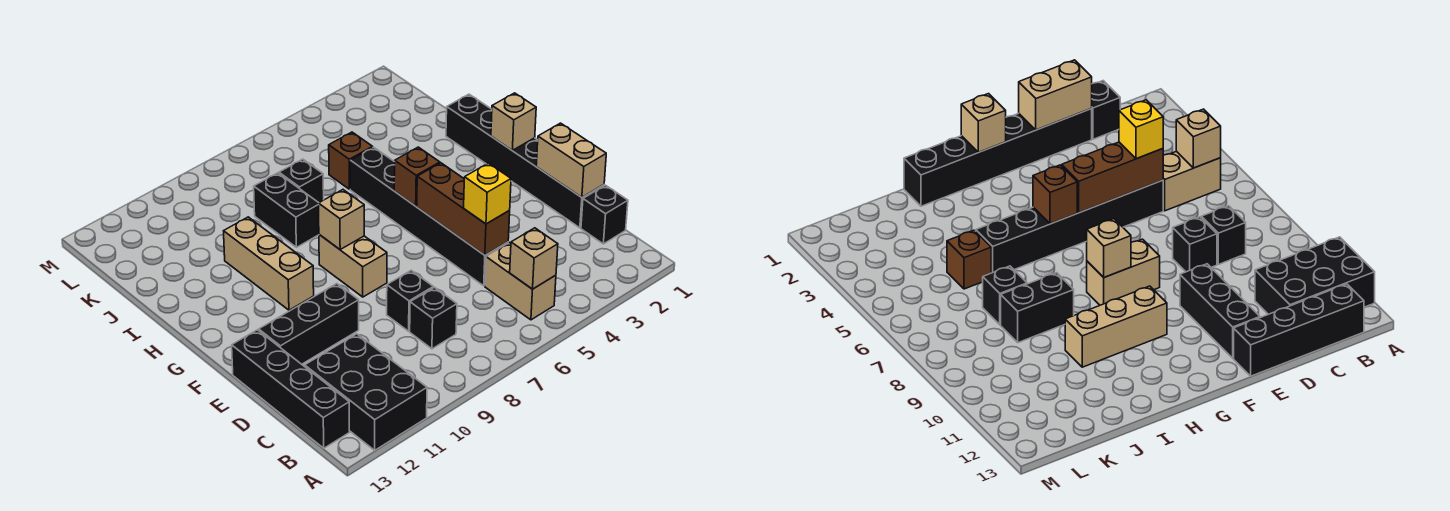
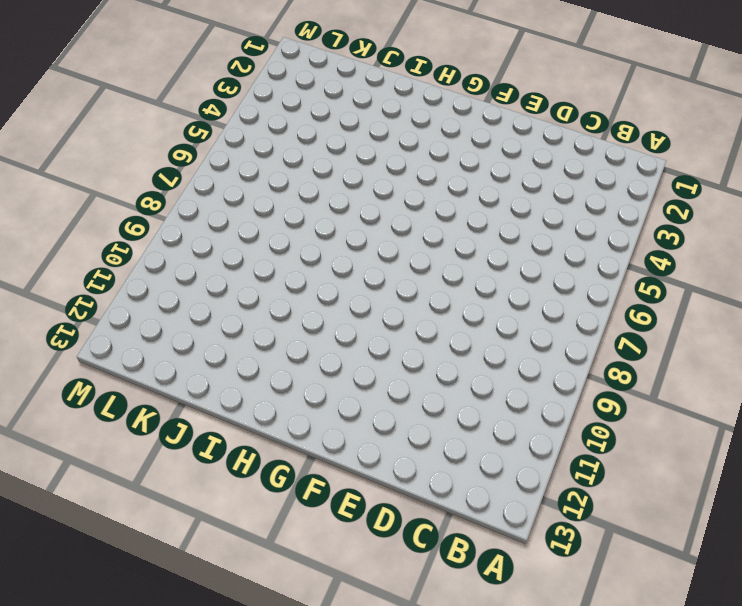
none -> black brick A11:C12 level 1
none -> tan brick B5:C5 level 1
none -> black brick B13:E13 level 1

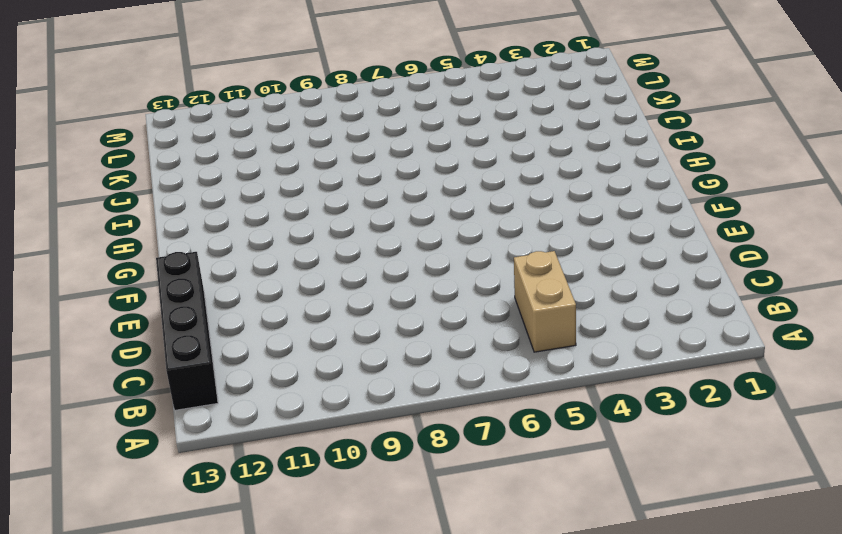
none -> black brick A11:C12 level 1
none -> black brick C1 level 1
none -> black brick C8 level 1

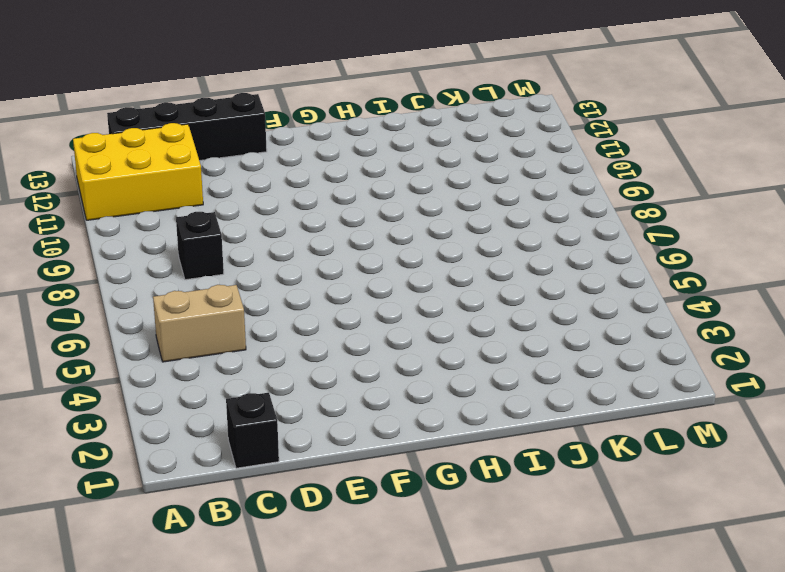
yellow brick A11:C12 level 1 -> black brick A11:C12 level 1
none -> black brick D1:I1 level 1
none -> black brick D5:I5 level 1
none -> black brick D8 level 1

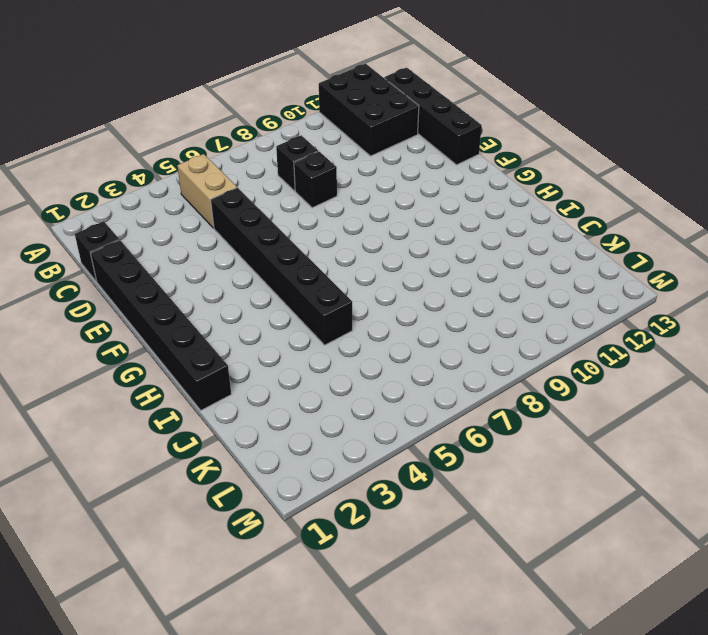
none -> black brick E10:E12 level 1
none -> tan brick F8:G8 level 1
none -> tan brick G10:I10 level 1

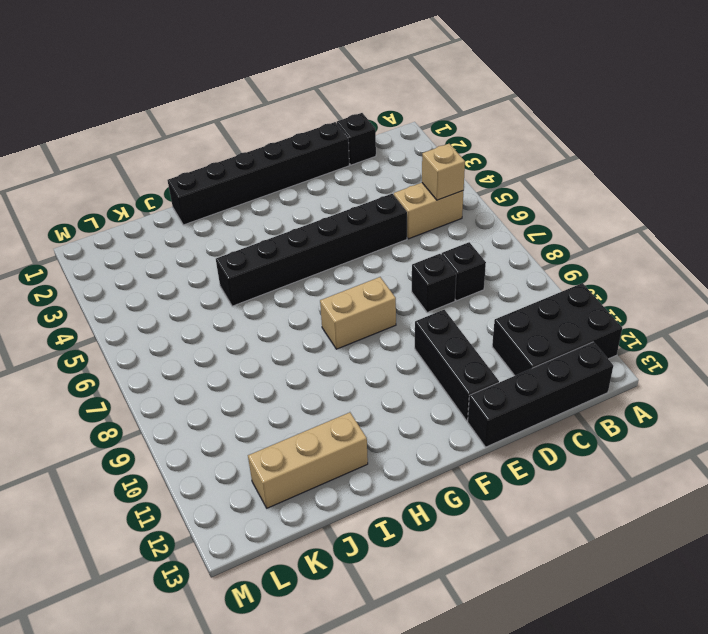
tan brick I12:K12 level 1 -> tan brick G10:I10 level 1
none -> black brick I8:J8 level 1
none -> brown brick J5 level 1
none -> black brick J7 level 1

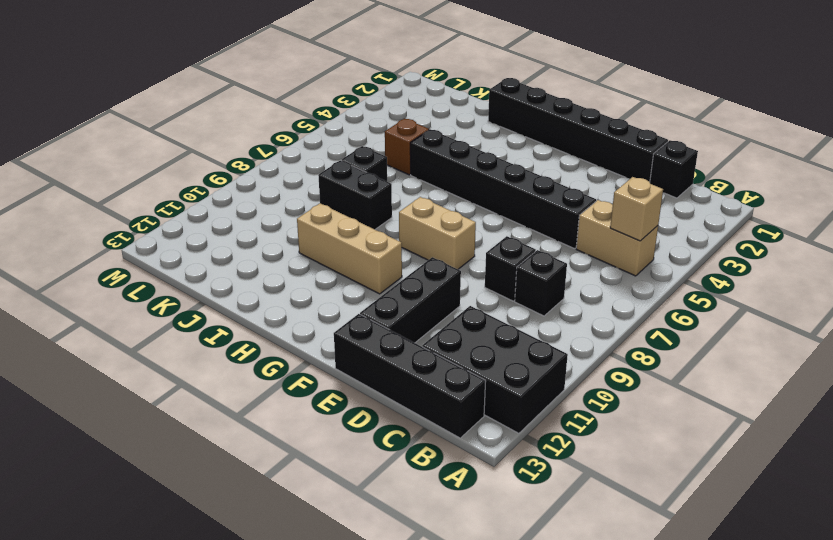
none -> tan brick D1:E1 level 2
none -> brown brick D5:F5 level 2
none -> tan brick G1 level 2

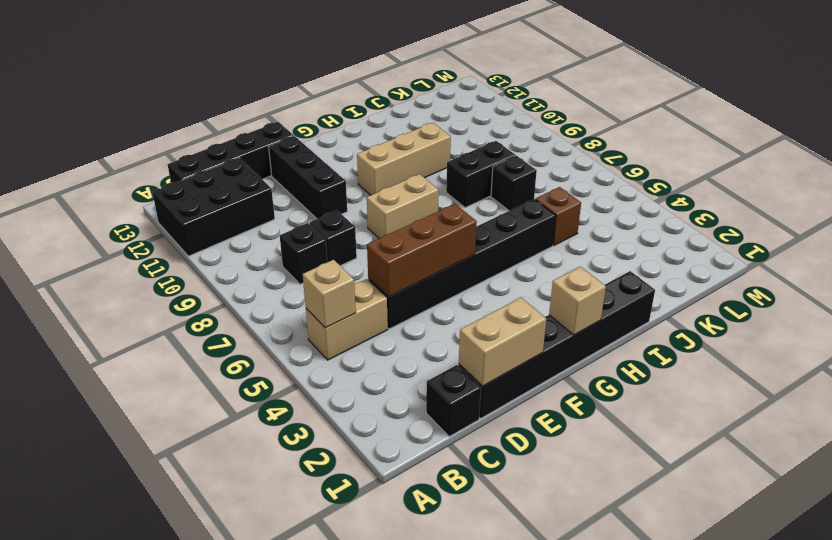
none -> brown brick G5 level 2
none -> tan brick G8 level 2
none -> yellow brick D5 level 3

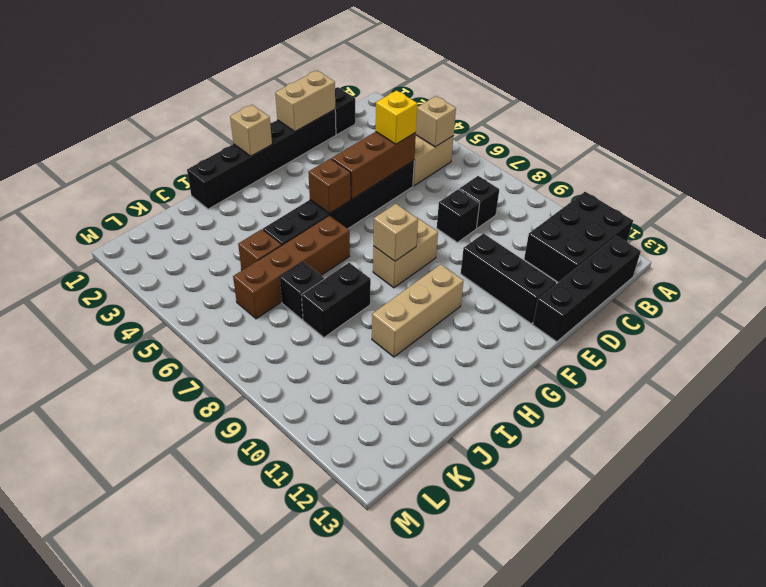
brown brick H6:K6 level 1 -> none

